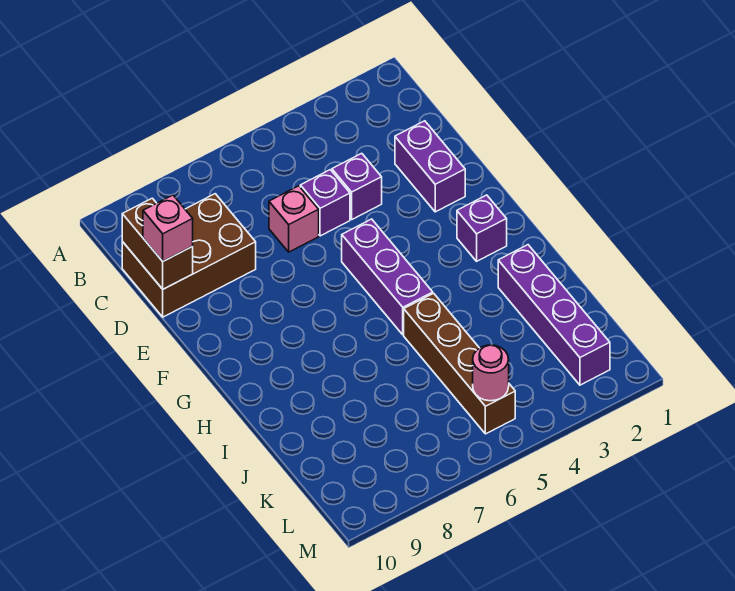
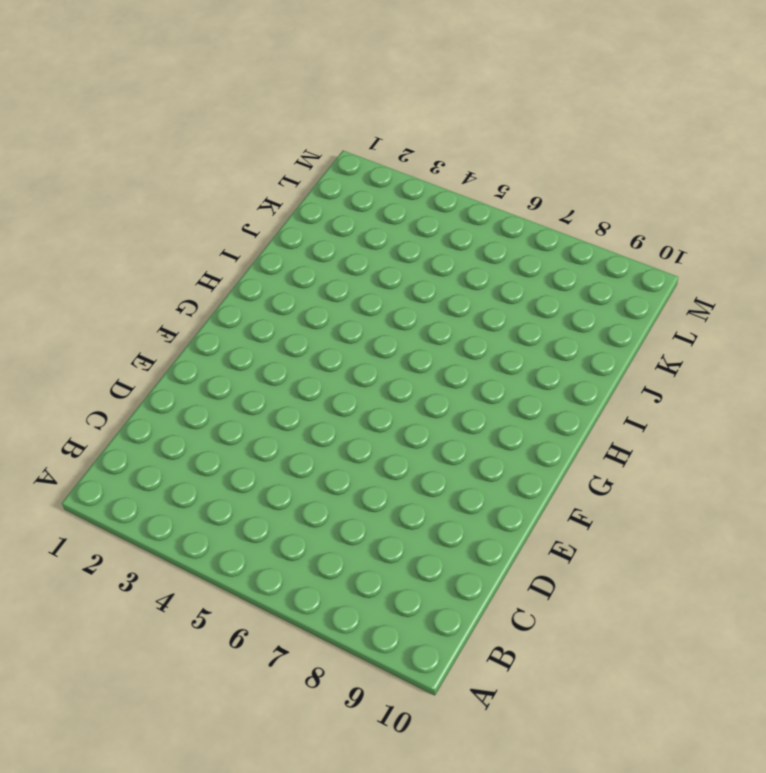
none -> brown brick C8:D10 level 1
none -> purple brick D2:E2 level 1
none -> purple brick D4 level 1

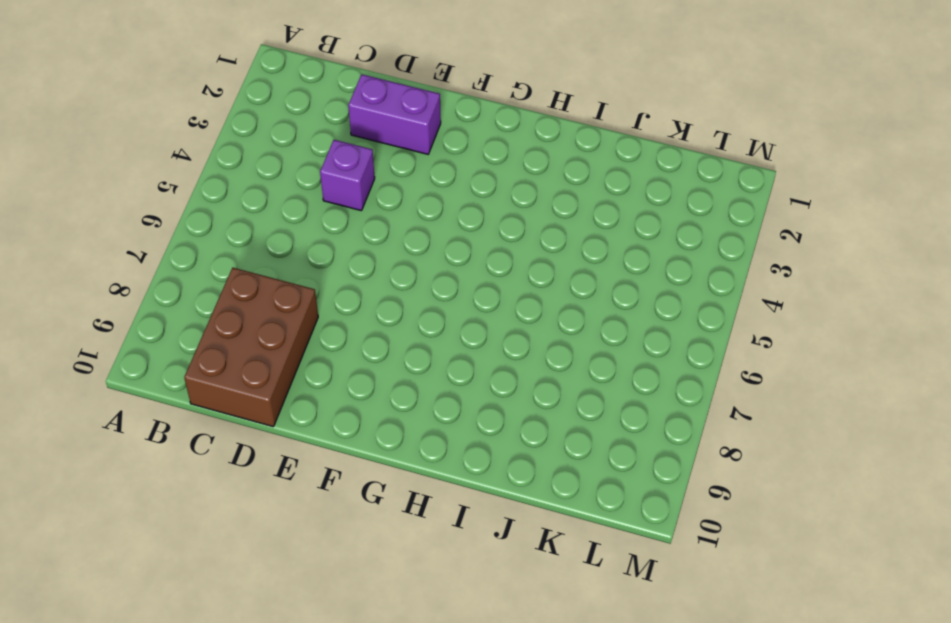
none -> purple brick D5 level 1
none -> pink brick D6 level 1
none -> purple brick F5:H5 level 1

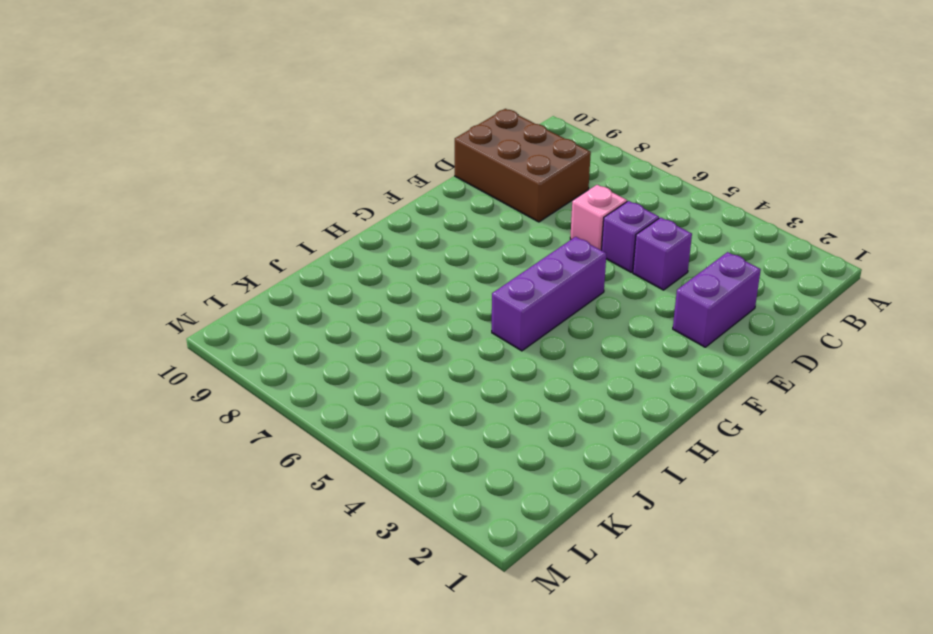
none -> purple brick G2 level 1
none -> purple brick I2:L2 level 1
none -> brown brick I5:L5 level 1

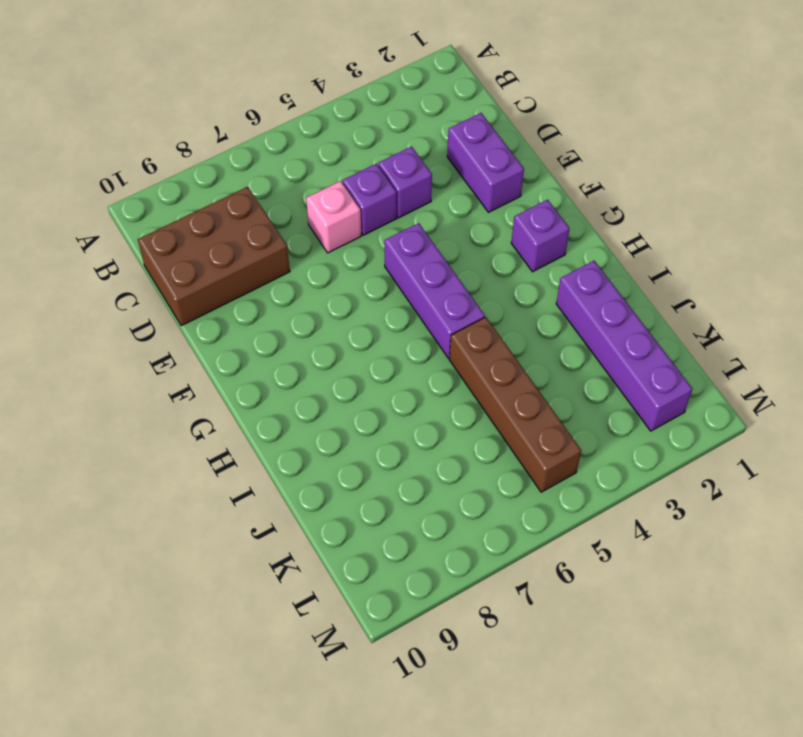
none -> brown brick C10:D10 level 2
none -> pink round brick L5 level 2
none -> pink brick D10 level 3

